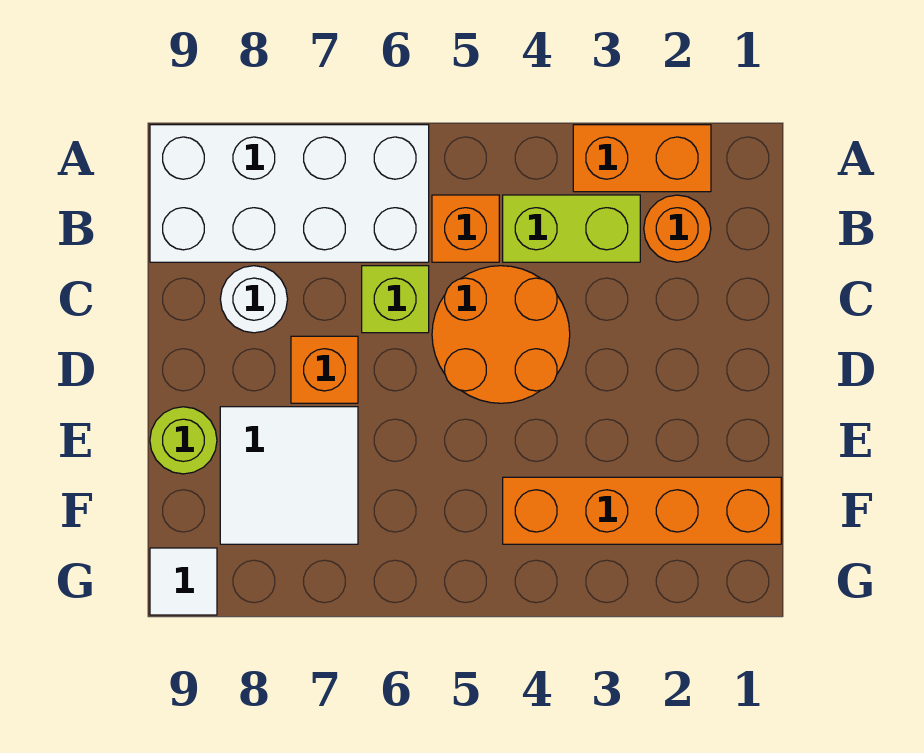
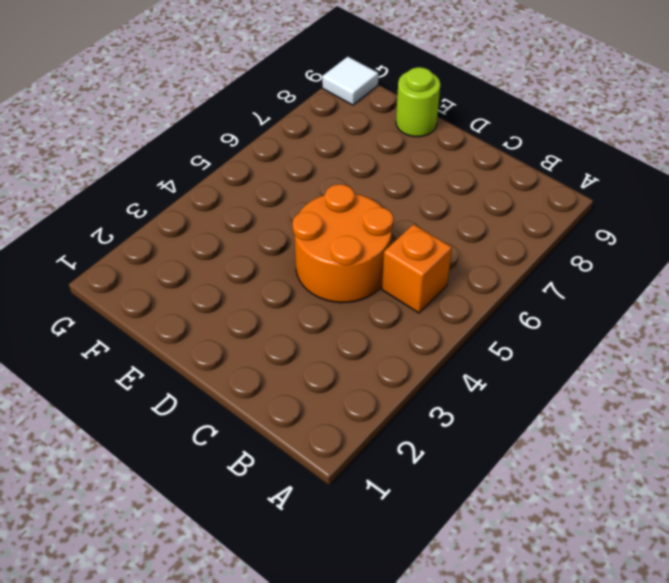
none -> orange brick A2:A3 level 1
none -> white brick A6:B9 level 1
none -> orange round brick B2 level 1

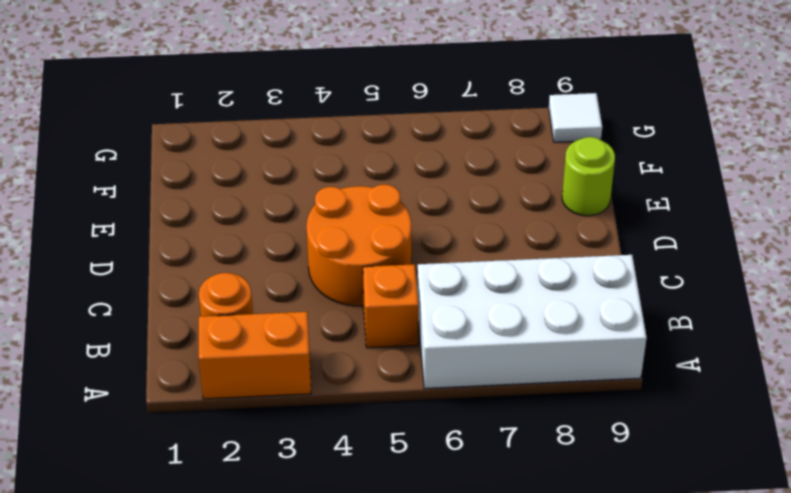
none -> lime brick B3:B4 level 1
none -> lime brick C6 level 1
none -> white round brick C8 level 1

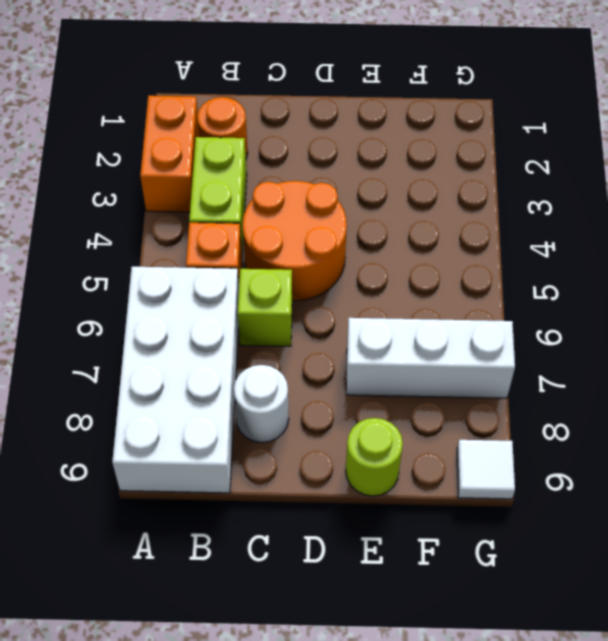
white brick E7:G7 level 1 -> white tile E7:F8 level 1
none -> orange brick D7 level 1
none -> orange brick F1:F4 level 1

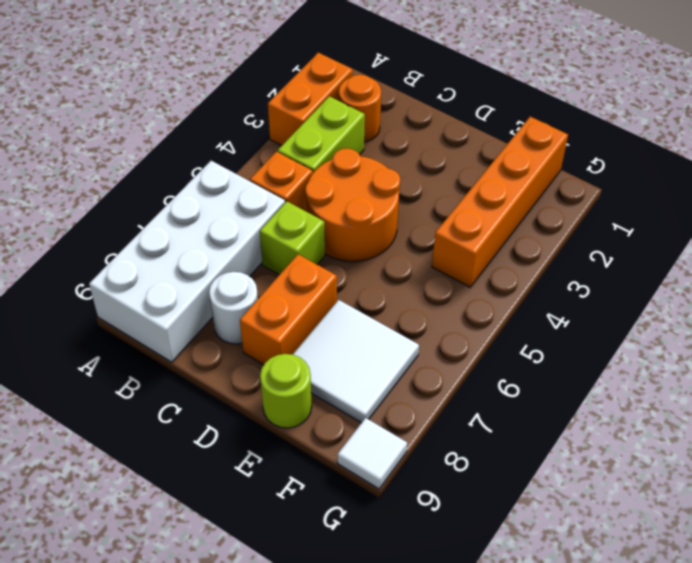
orange brick D7:D8 level 1 -> orange brick D7 level 1

